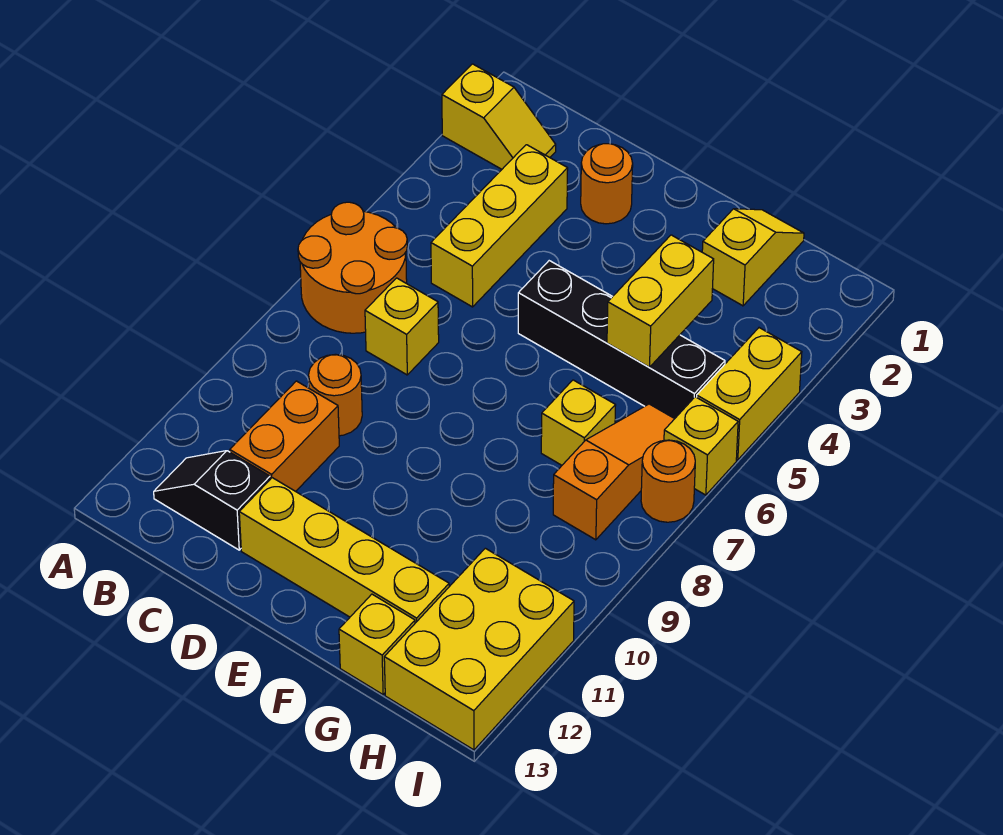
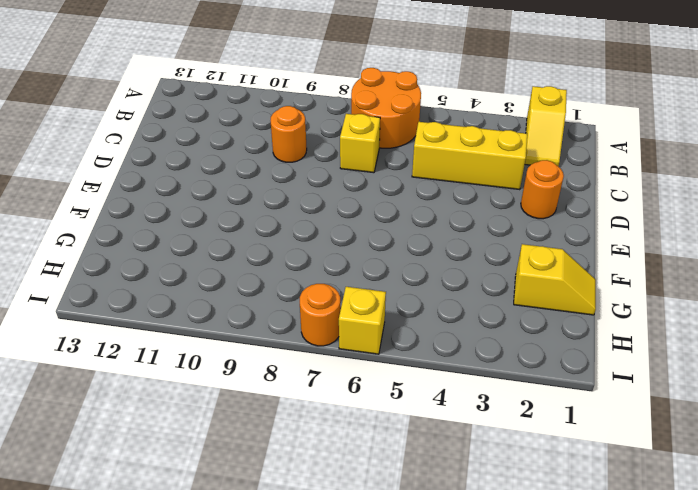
none -> black slope B12:C12 level 1 top C
none -> orange brick C10:C11 level 1
none -> yellow brick D12:G12 level 1

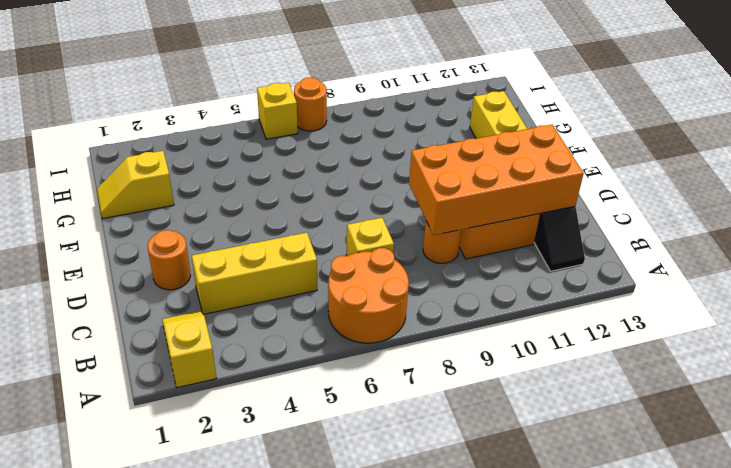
orange brick C9:D12 level 2 -> none
none -> black brick E5:H5 level 1
none -> yellow brick G7 level 1
none -> yellow brick G13 level 1

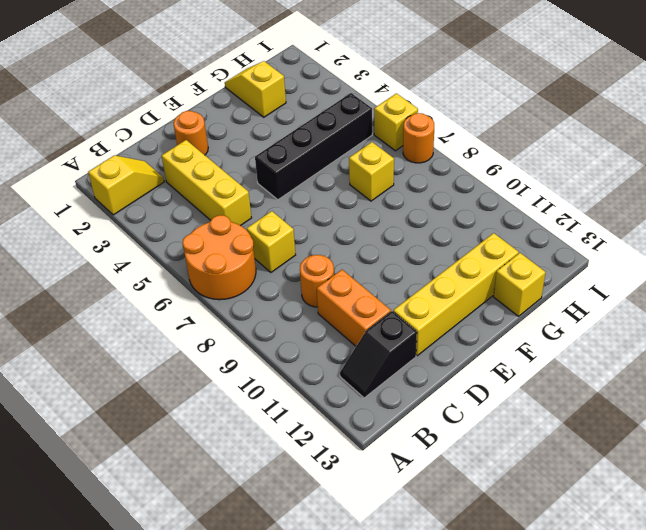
none -> orange slope H6:H8 level 1 top 8
none -> yellow brick H11:I13 level 1
none -> yellow brick I4:I5 level 1

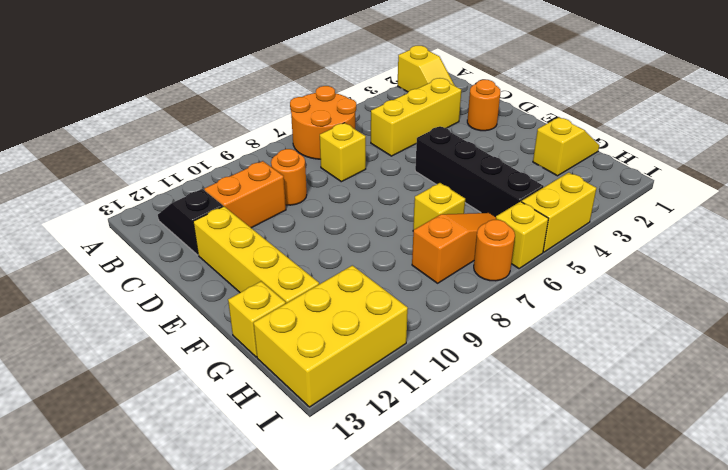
none -> yellow brick G4:G5 level 2

